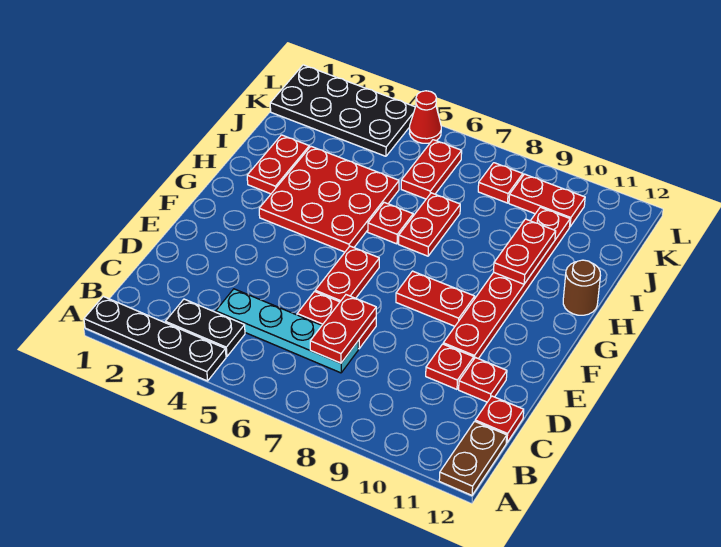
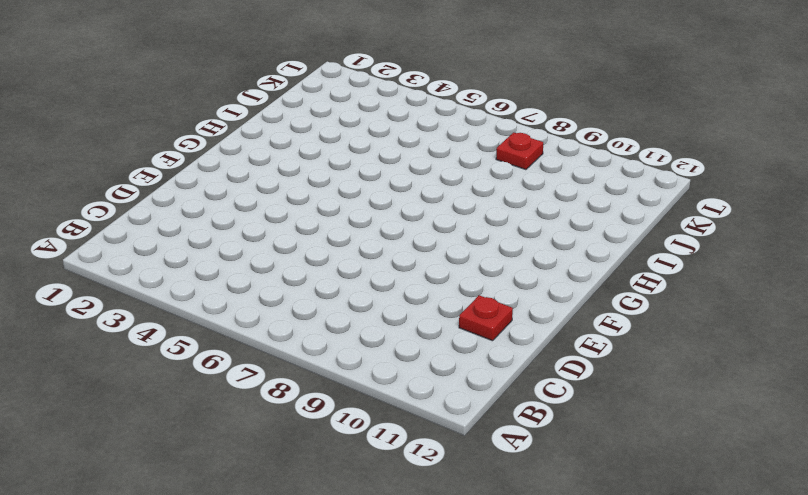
none -> black plate A1:A4 level 1
none -> brown plate A12:B12 level 1
none -> black plate B3:B4 level 1

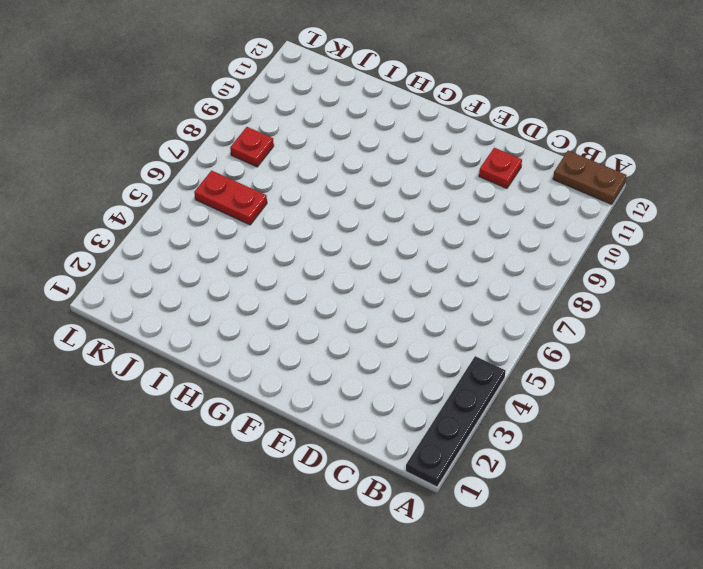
none -> black plate B3:B4 level 1
none -> cyan plate C4:C7 level 1
none -> red plate C12 level 1

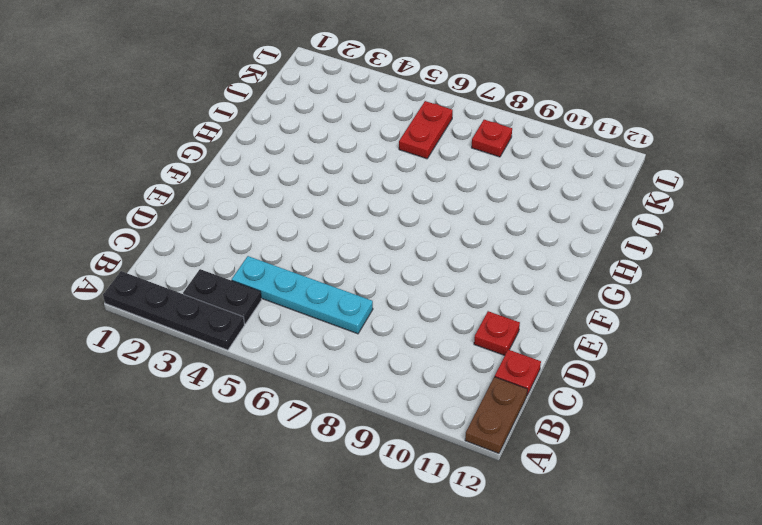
none -> red plate D6:D7 level 1
none -> red plate D10 level 1
none -> red plate E6:F6 level 1

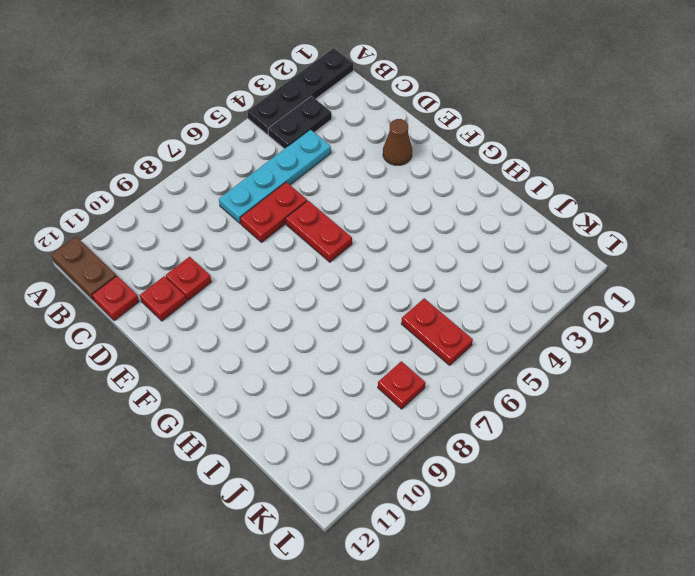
brown cone E2 level 1 -> none
none -> red plate E10:J10 level 1
none -> red plate F8:F9 level 1
none -> red plate G3:I5 level 1

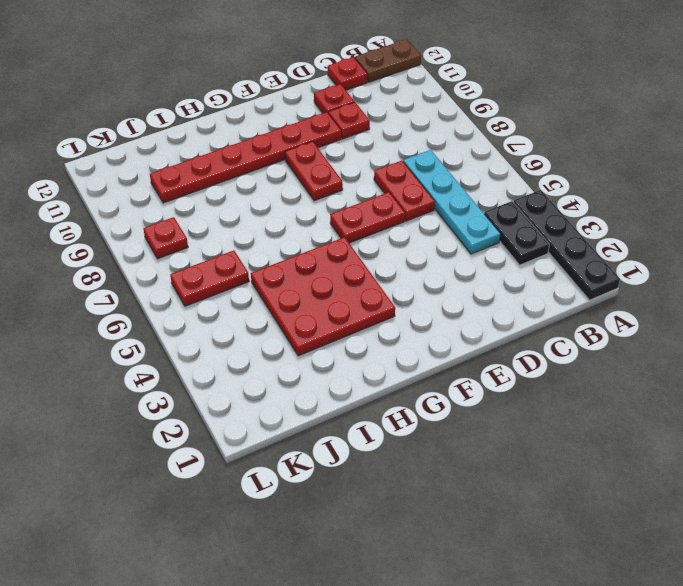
none -> red plate H2:I2 level 1
none -> red plate H6 level 1
none -> red plate H7:I7 level 1

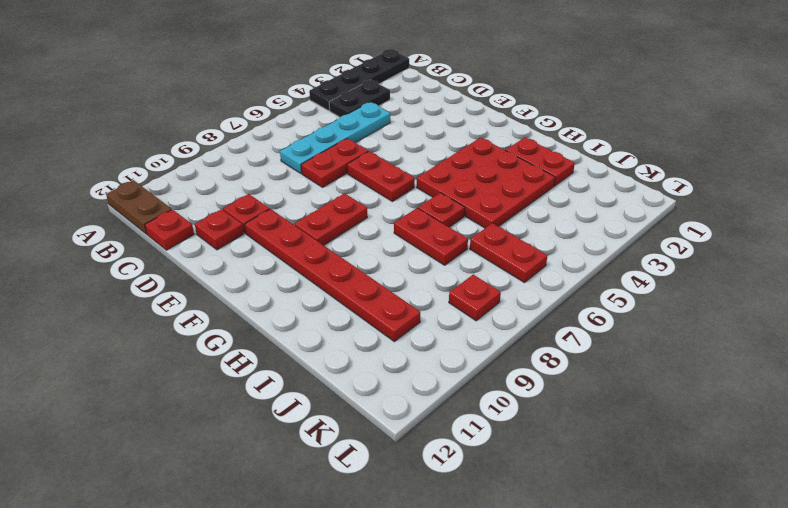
none -> brown round brick H12 level 1
none -> black plate K1:L4 level 1
none -> red plate K9:K10 level 1

